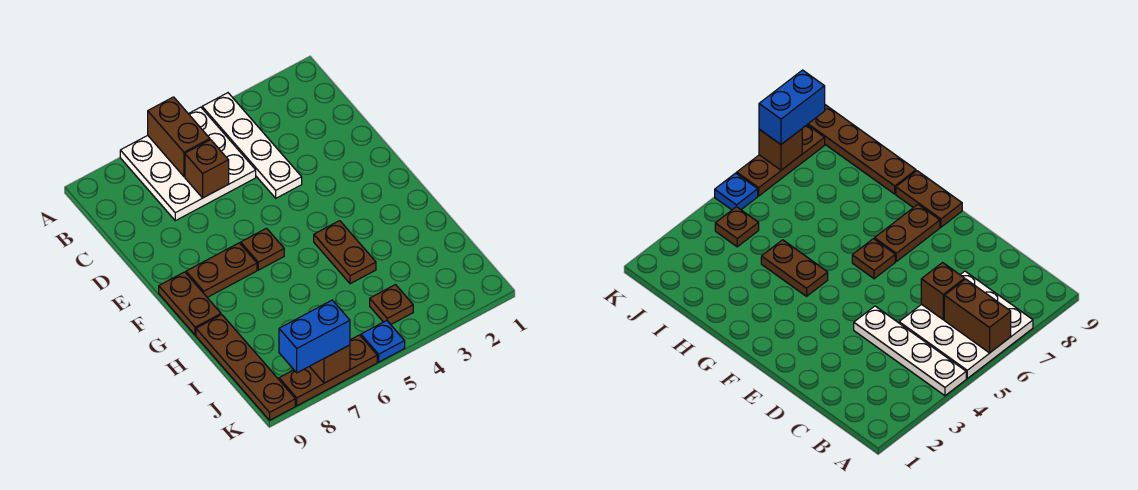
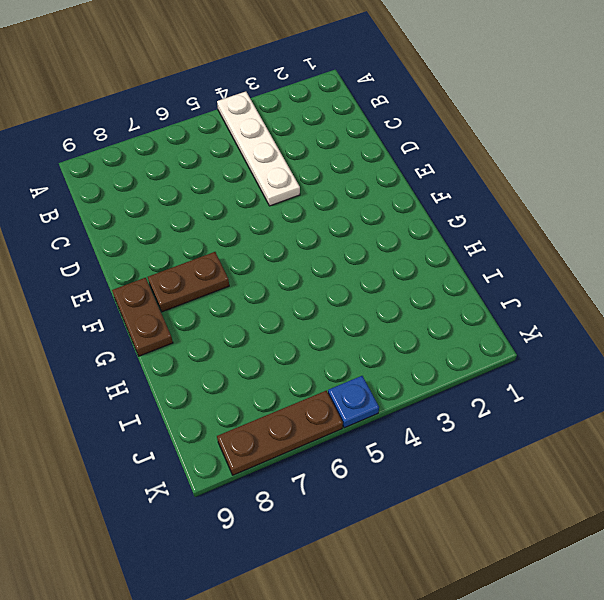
none -> white plate A5:C7 level 1
none -> brown plate F6 level 1
none -> brown plate G4:H4 level 1

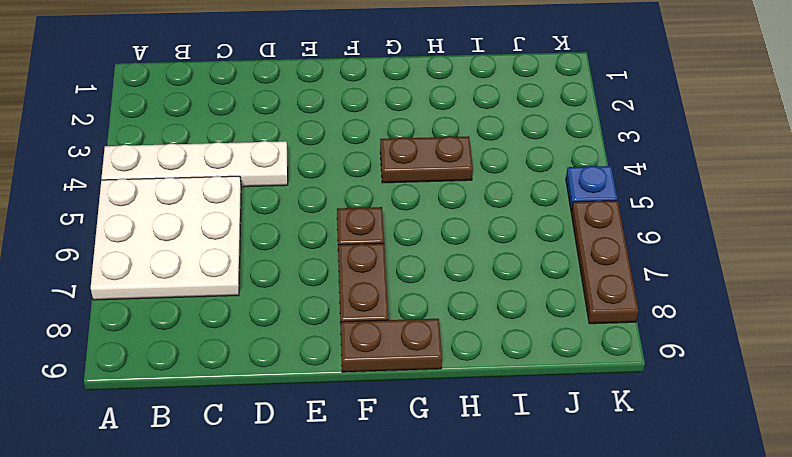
none -> brown plate H9:K9 level 1
none -> brown plate J4 level 1
none -> brown brick A6:B6 level 2

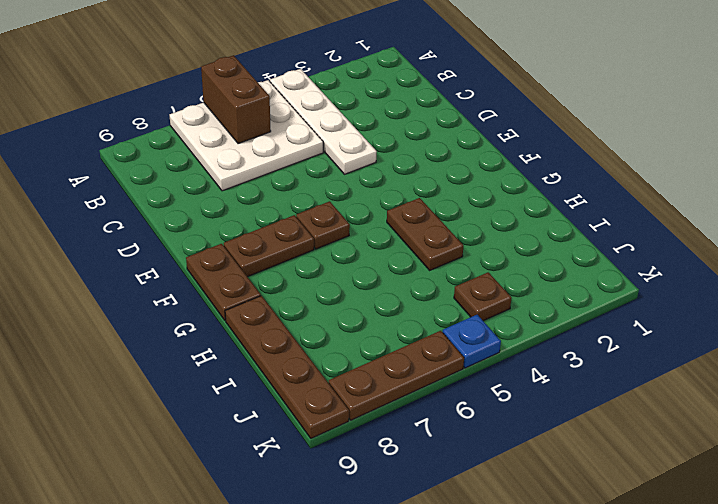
none -> brown brick C6 level 2
none -> brown brick K7 level 2
none -> blue brick K7:K8 level 3

